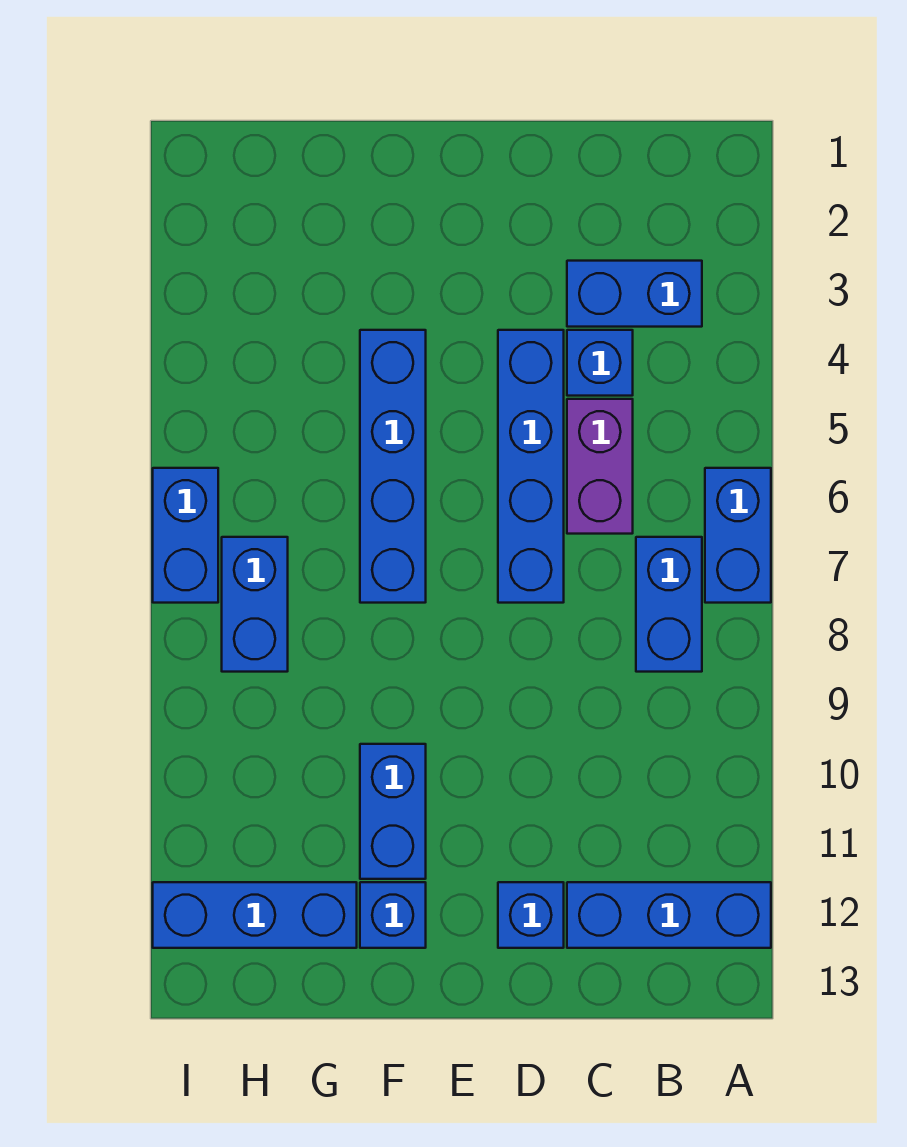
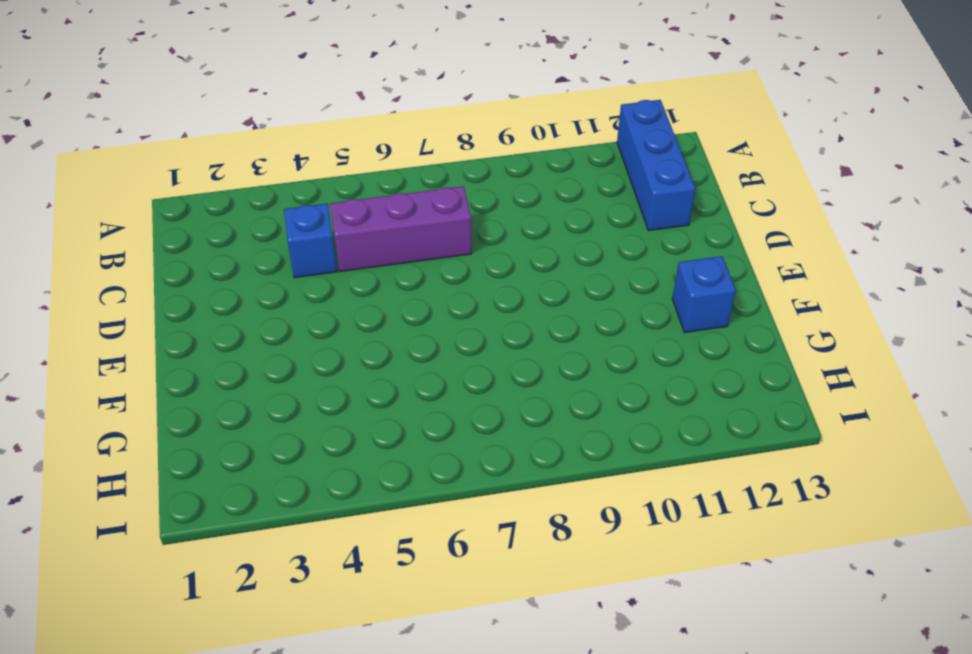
purple brick C5:C7 level 1 -> purple brick C5:C6 level 1
none -> blue brick A6:A7 level 1
none -> blue brick B3:C3 level 1
none -> blue brick B7:B8 level 1

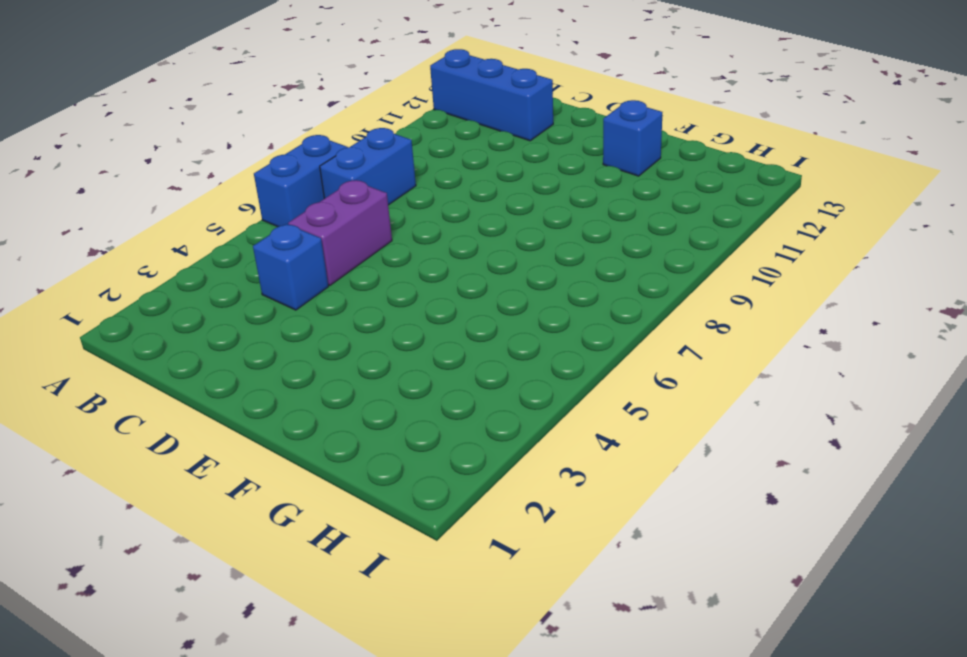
none -> blue brick B3:C3 level 1
none -> blue brick D4:D7 level 1
none -> blue brick D12 level 1

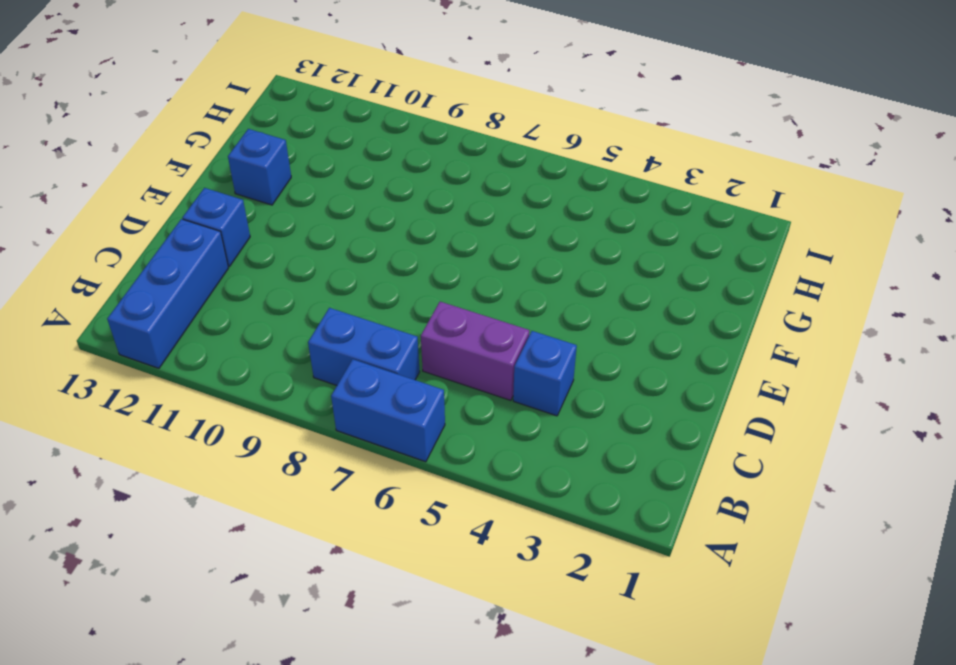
none -> blue brick B3:C3 level 1
none -> blue brick D4:D7 level 1
none -> blue brick F4:F7 level 1

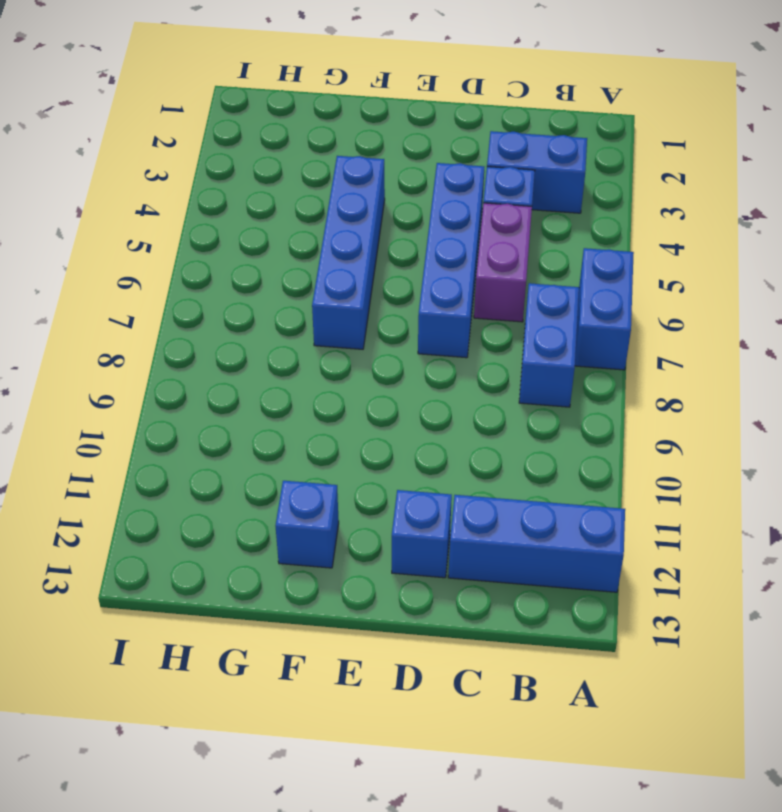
none -> blue brick F10:F11 level 1
none -> blue brick G12:I12 level 1
none -> blue brick H7:H8 level 1

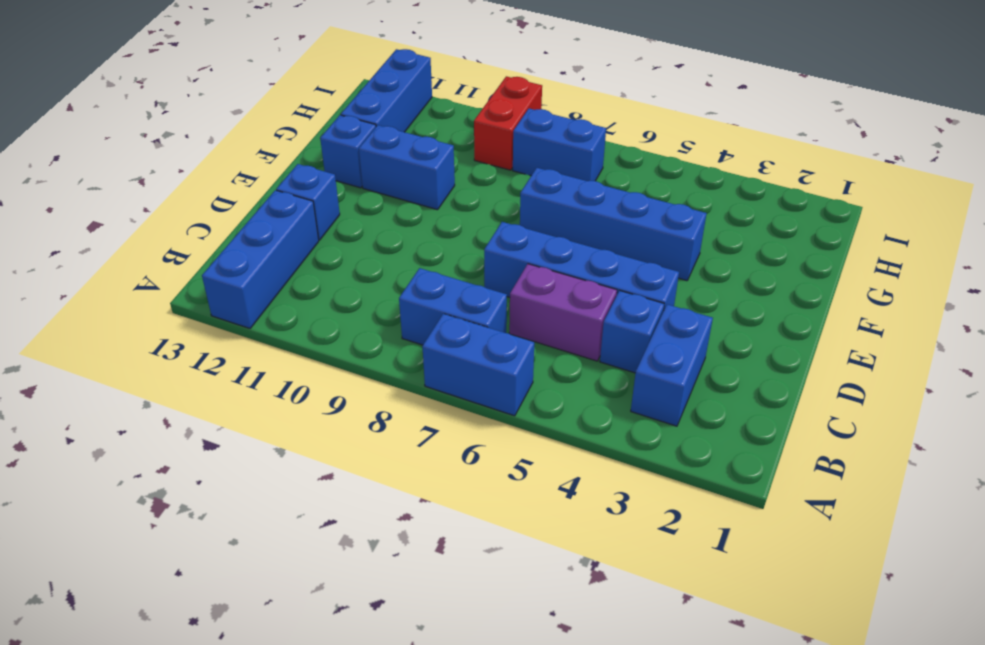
red brick H9:I9 level 1 -> none
none -> blue brick I6:I7 level 1

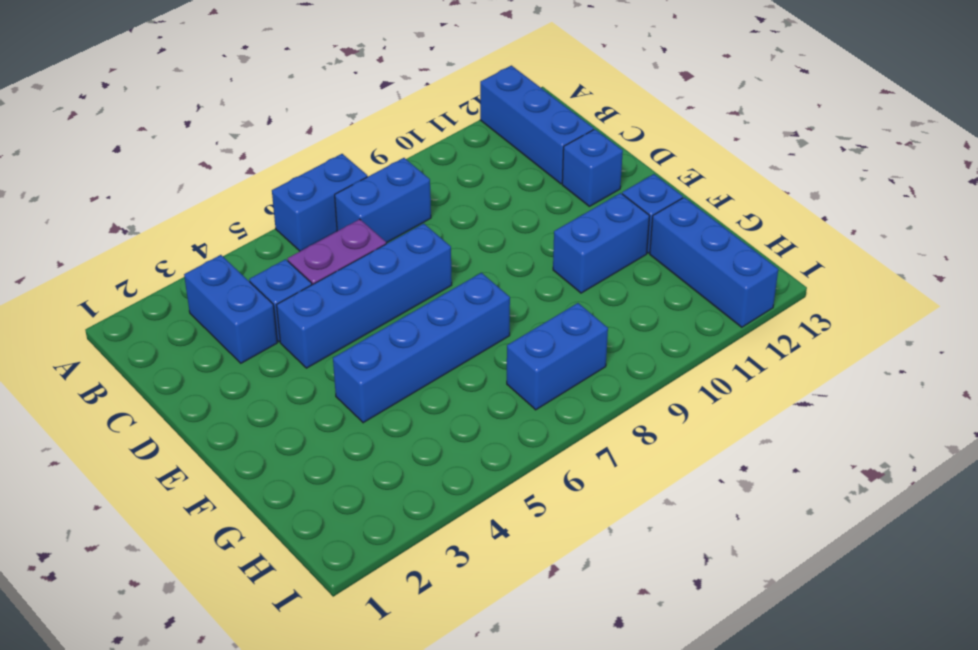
none -> blue brick I6:I7 level 1

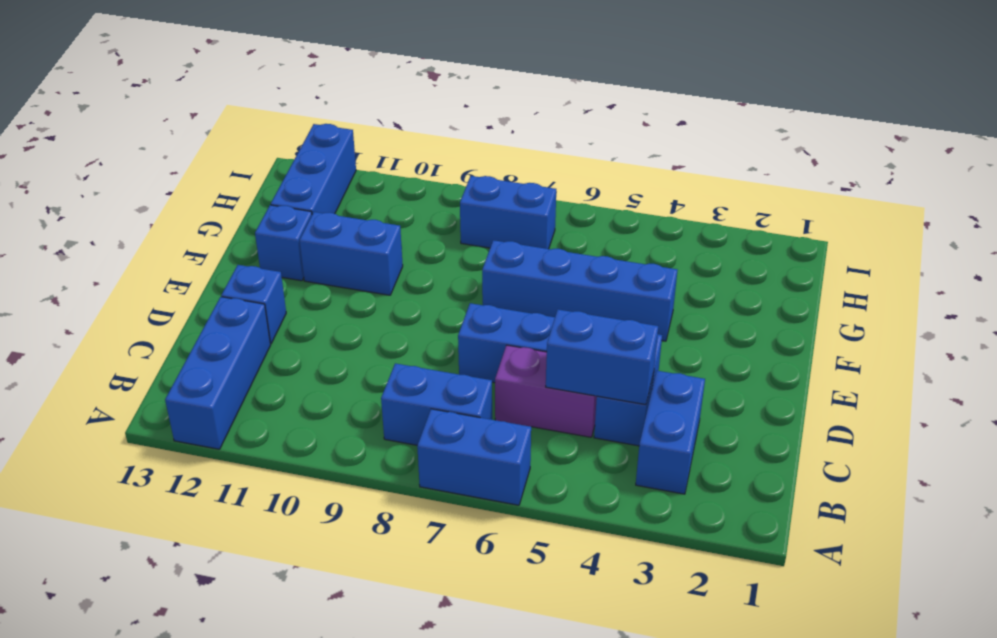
blue brick C4:C5 level 2 -> blue brick I6:I7 level 1

